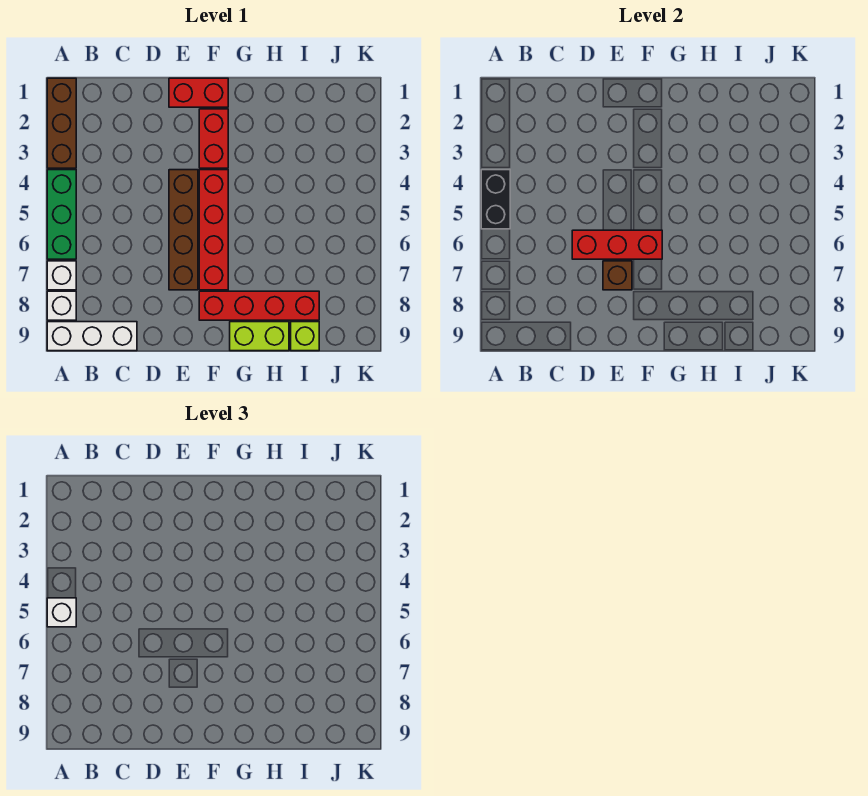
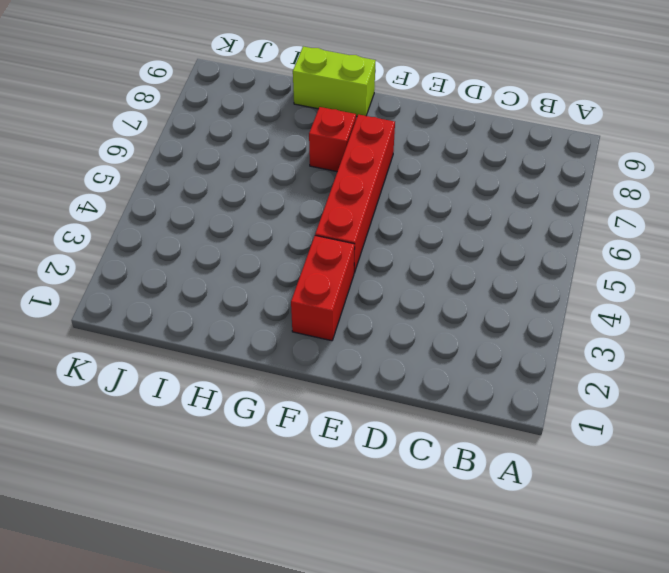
red brick G7 level 1 -> none
none -> brown brick A1:A3 level 1
none -> green brick A4:A6 level 1
none -> white brick A7 level 1

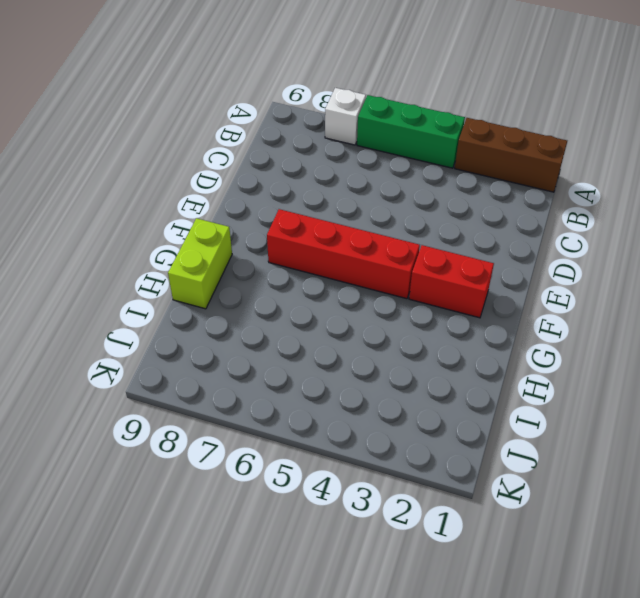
none -> white brick A8 level 1
none -> white brick A9:C9 level 1
none -> red brick E1:F1 level 1

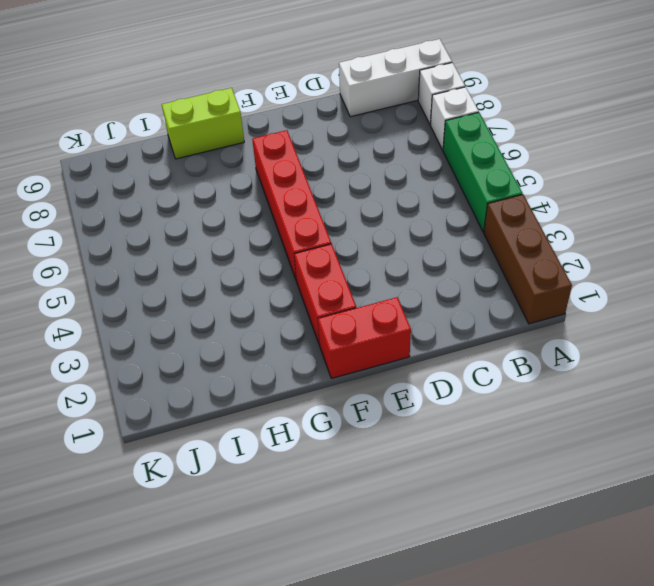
none -> brown brick E4:E7 level 1
none -> red brick F8:I8 level 1
none -> lime brick I9 level 1

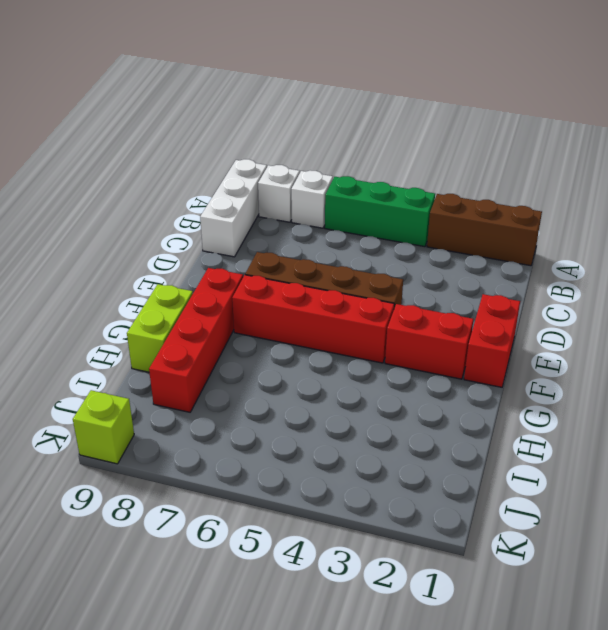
lime brick K9 level 1 -> lime brick I9 level 1
none -> black brick A4:A5 level 2
none -> red brick D6:F6 level 2
none -> brown brick E7 level 2

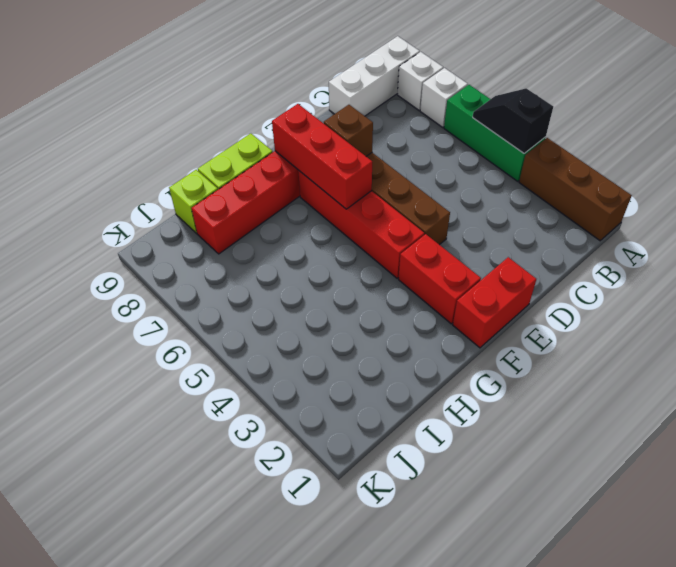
black slope A4:A5 level 2 top 4 -> black brick A4:A5 level 2
red brick F6:F8 level 2 -> red brick D6:F6 level 2
none -> white brick A5 level 3

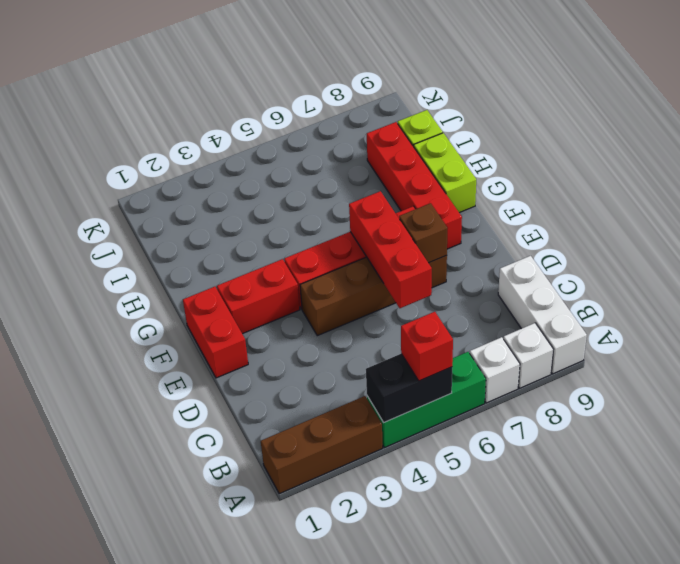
red brick A5 level 3 -> white brick A5 level 3

